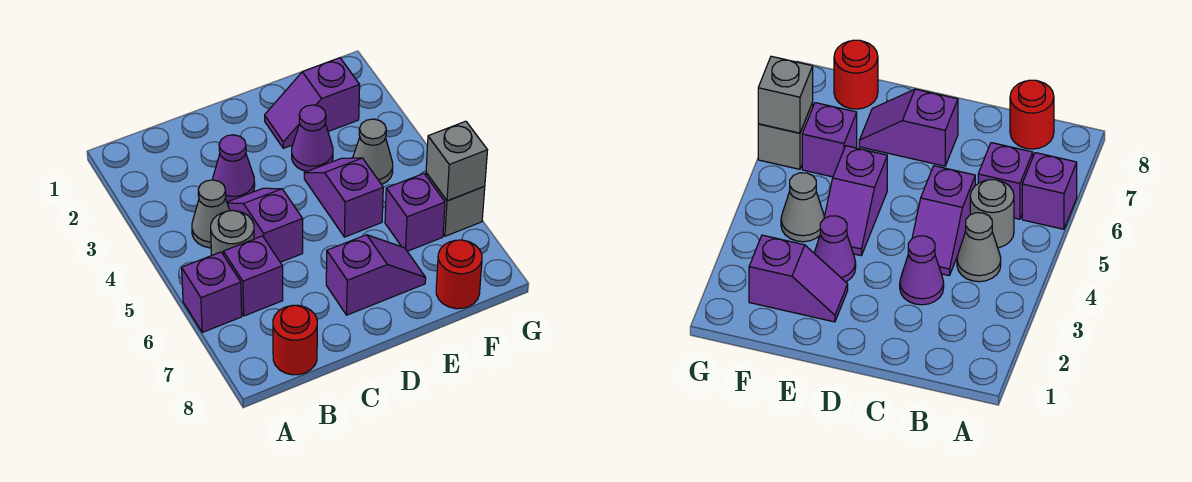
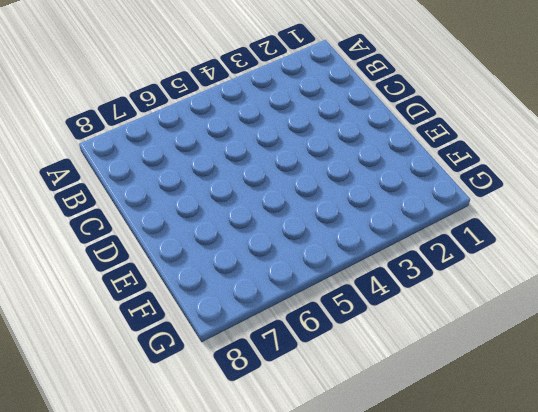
none -> purple brick A6 level 1
none -> grey cone B4 level 1
none -> grey round brick B5 level 1

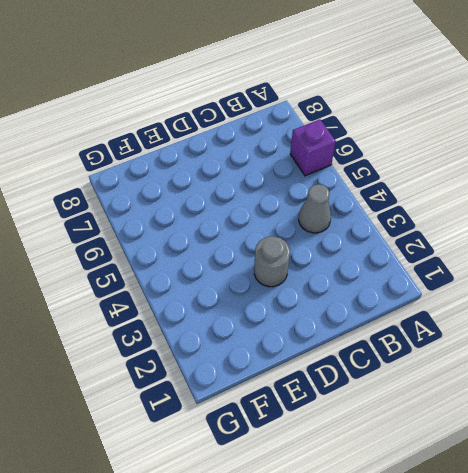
grey round brick D3 level 1 -> grey round brick B5 level 1
none -> purple brick B6 level 1
none -> red round brick B8 level 1
none -> purple cone C3 level 1

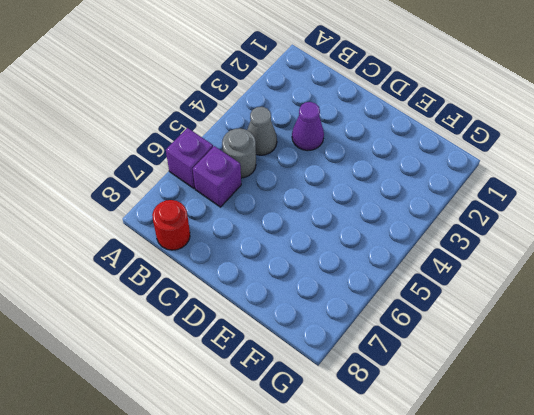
none -> purple slope C4:C5 level 1 top 5
none -> purple slope D7:E7 level 1 top D
none -> purple slope E2:F2 level 1 top F

